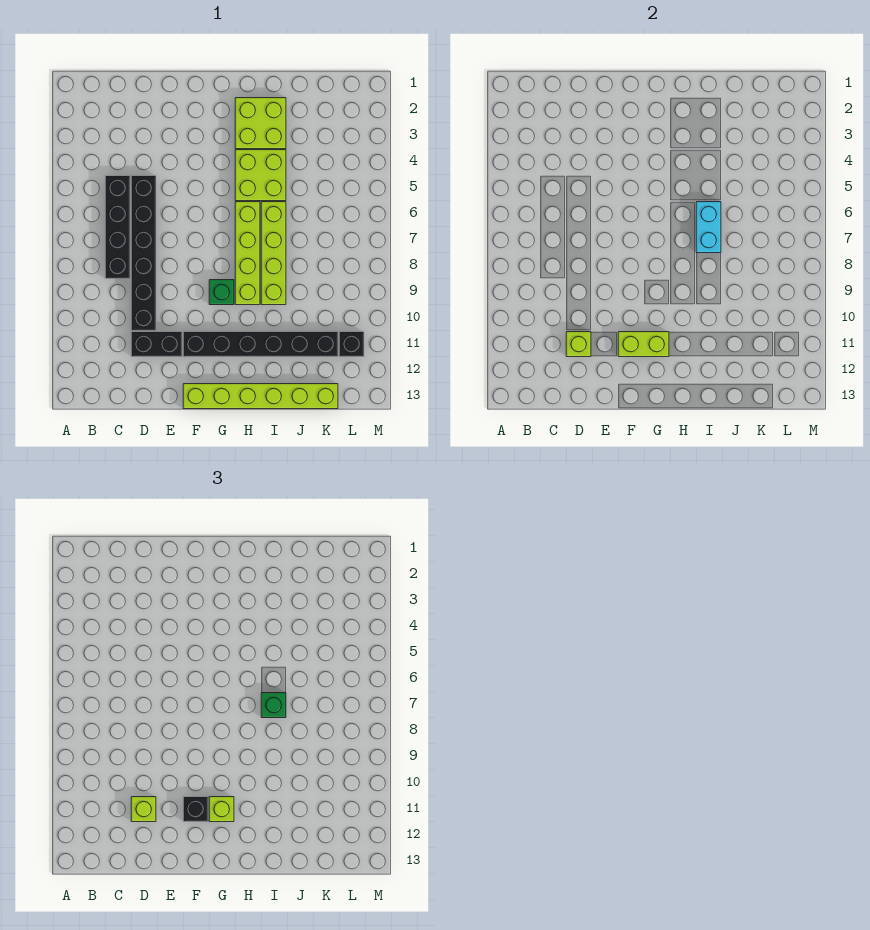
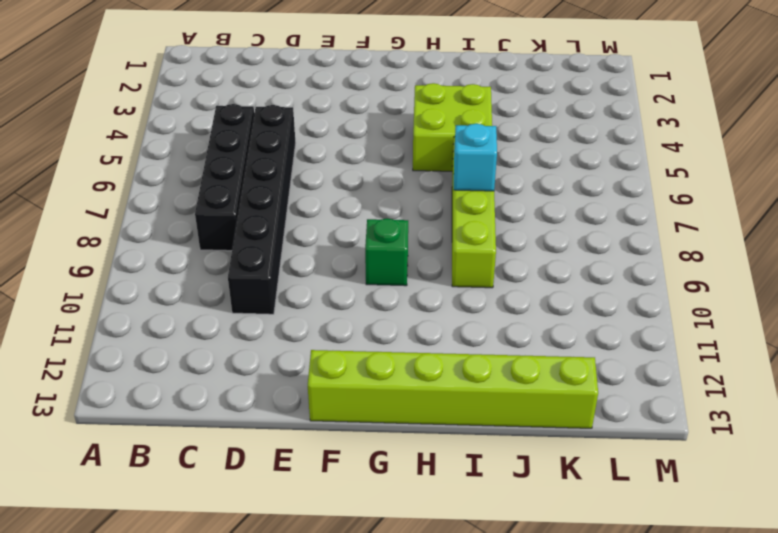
cyan brick I7 level 2 -> cyan brick I6:I7 level 2
none -> black brick D11:E11 level 1
none -> black brick F11:K11 level 1
none -> lime brick H2:I3 level 1

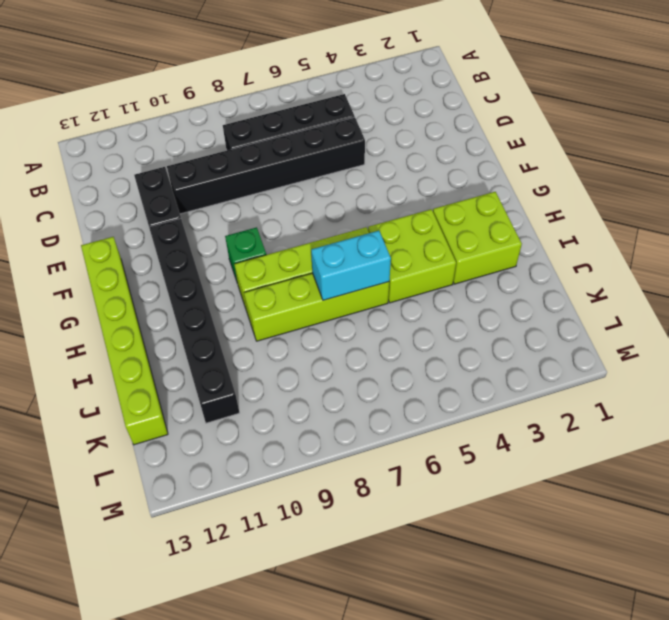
none -> black brick L11 level 1
none -> lime brick D11 level 2
none -> lime brick F11:G11 level 2

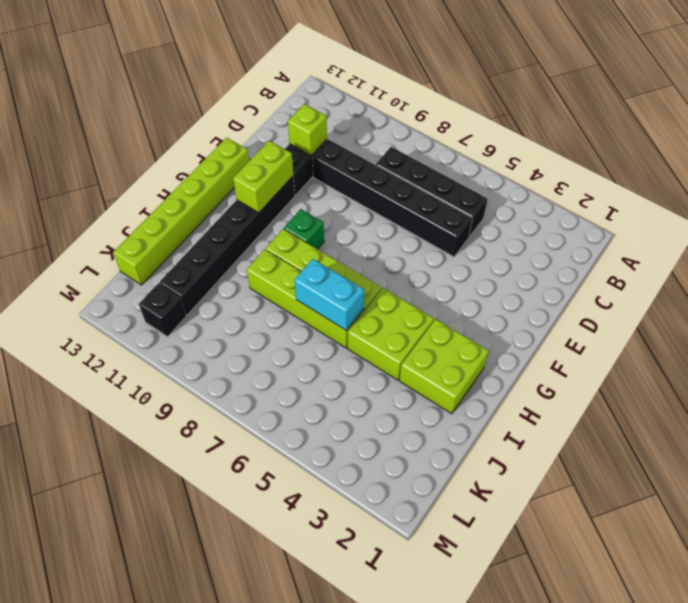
none -> lime brick D11 level 3
none -> black brick F11 level 3
none -> lime brick G11 level 3

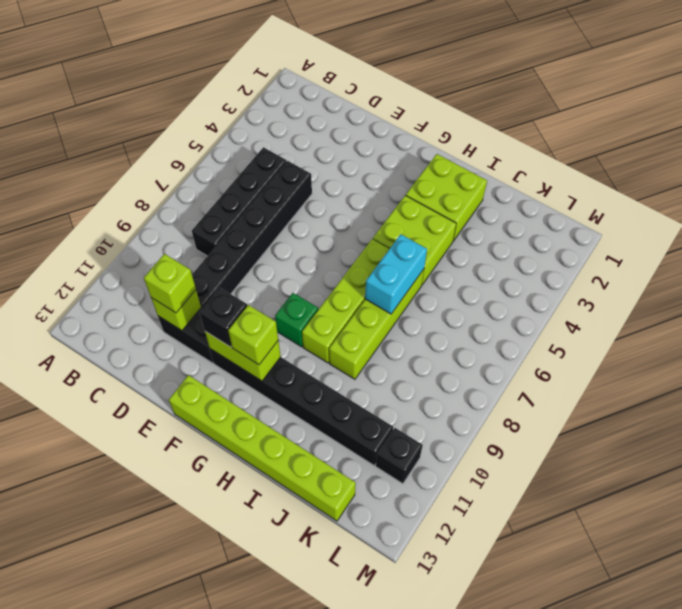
none -> green brick I7 level 3

